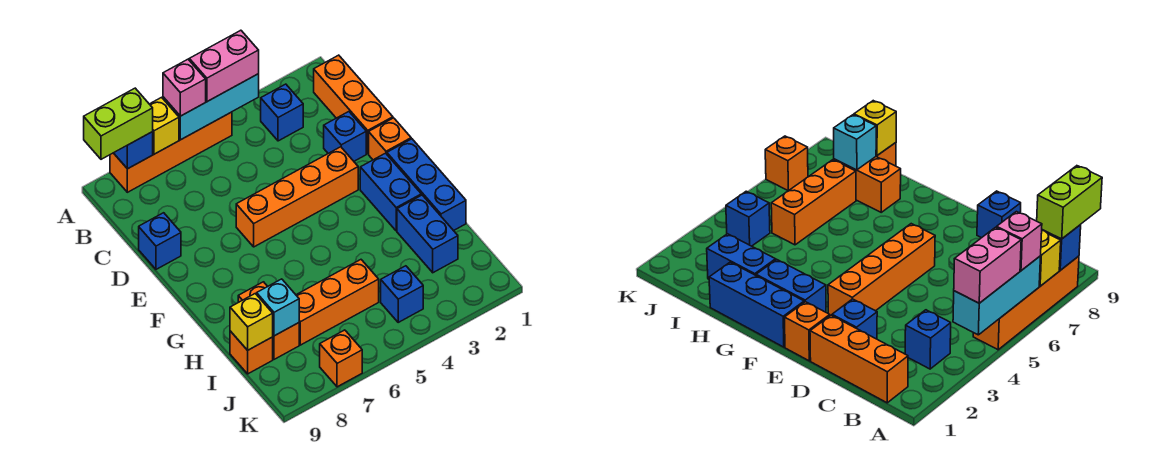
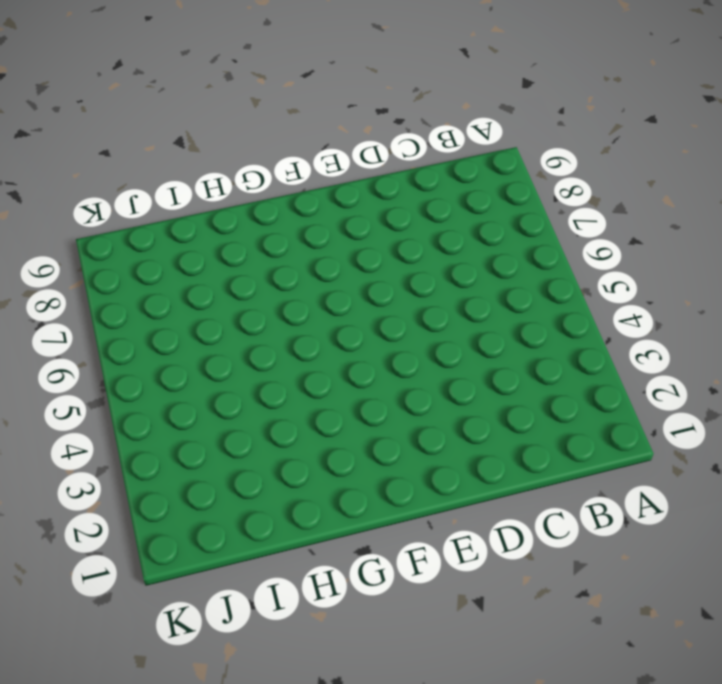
none -> orange brick A5:A8 level 1
none -> orange brick B1:D1 level 1
none -> blue brick B3 level 1

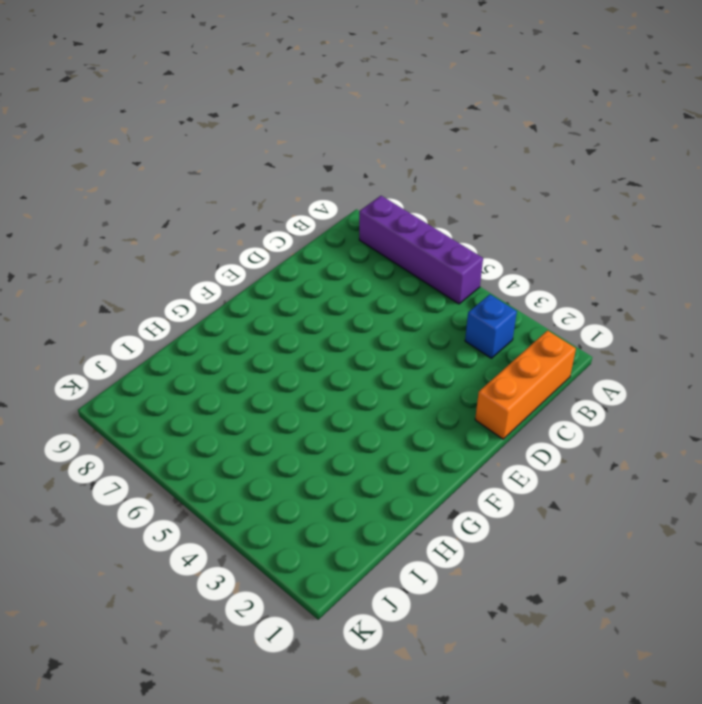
purple brick A5:A8 level 1 -> orange brick A5:A8 level 1
none -> blue brick D2 level 1
none -> blue brick D9 level 1
none -> orange brick E1 level 1

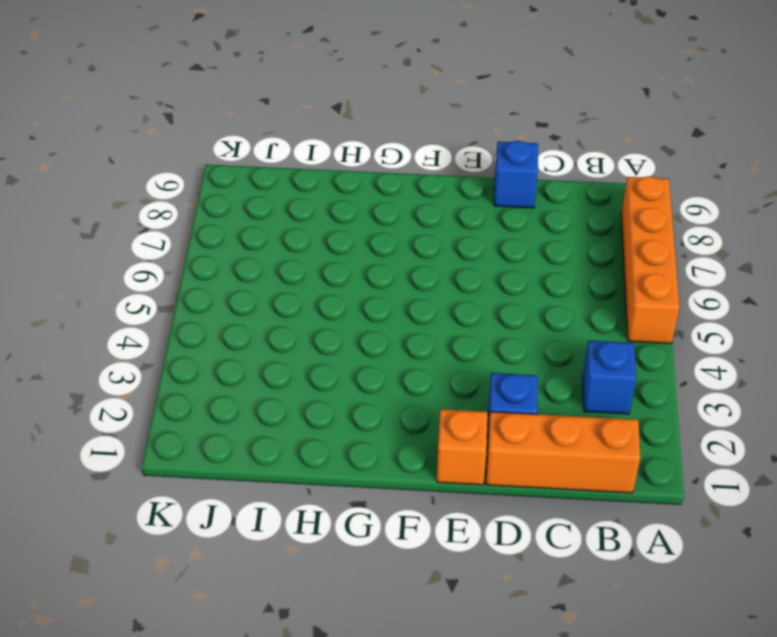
none -> orange brick E3:E6 level 1
none -> blue brick F1:H1 level 1
none -> blue brick F2:G2 level 1

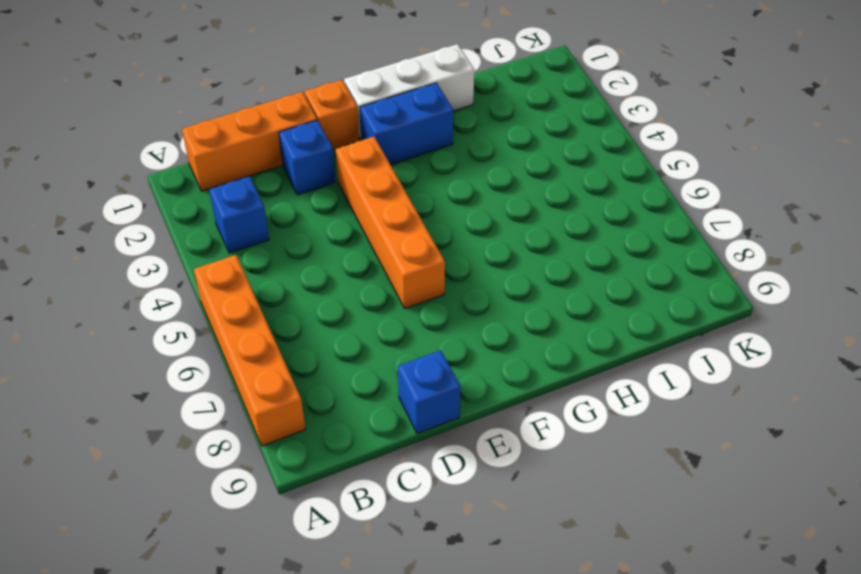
white brick F1:H1 level 1 -> blue brick F1:H1 level 1
none -> blue brick H2:I2 level 1
none -> orange brick H8:I8 level 1
none -> orange brick I5:I7 level 1

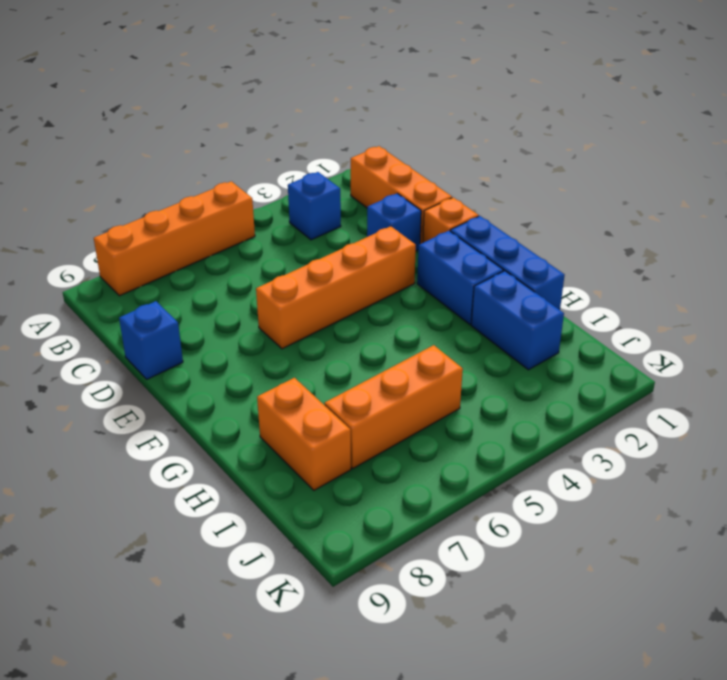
none -> orange brick I9 level 1
none -> blue brick J4 level 1
none -> orange brick K7 level 1

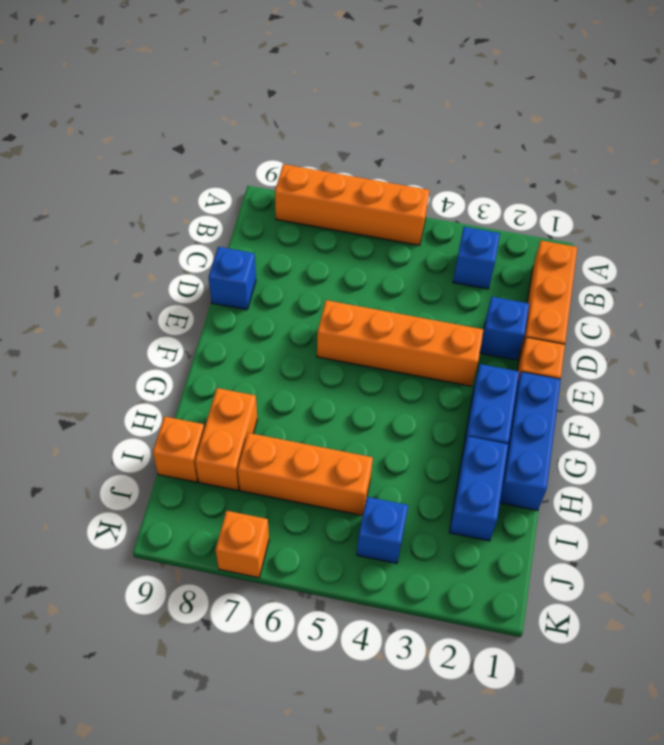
none -> cyan brick A4:A6 level 2
none -> yellow brick A7 level 2
none -> blue brick A8 level 2

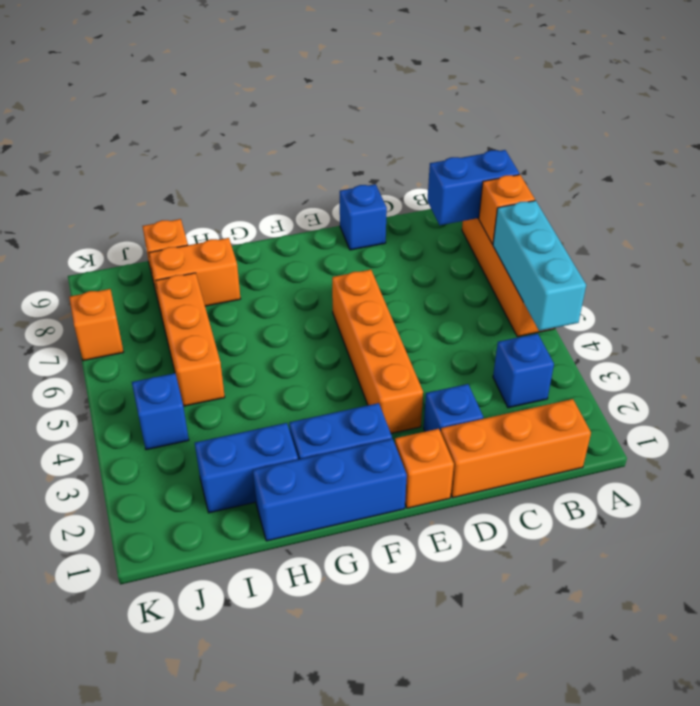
orange brick A7 level 2 -> yellow brick A7 level 2
blue brick A8:B8 level 2 -> blue brick A8 level 2
none -> cyan brick I8 level 2
none -> yellow brick I9 level 2
none -> pink brick A4:A5 level 3

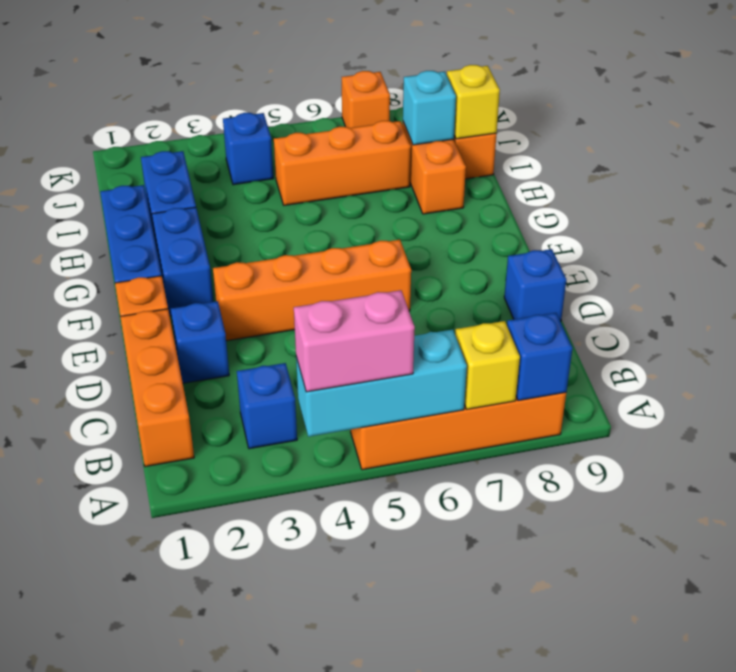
none -> pink brick A6 level 3
none -> lime brick A8:A9 level 3

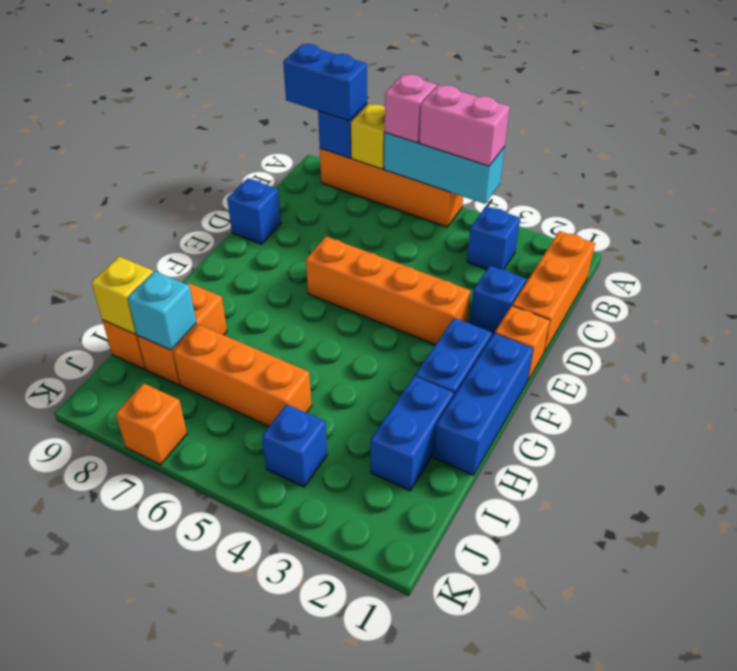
blue brick A8:A9 level 3 -> lime brick A8:A9 level 3

